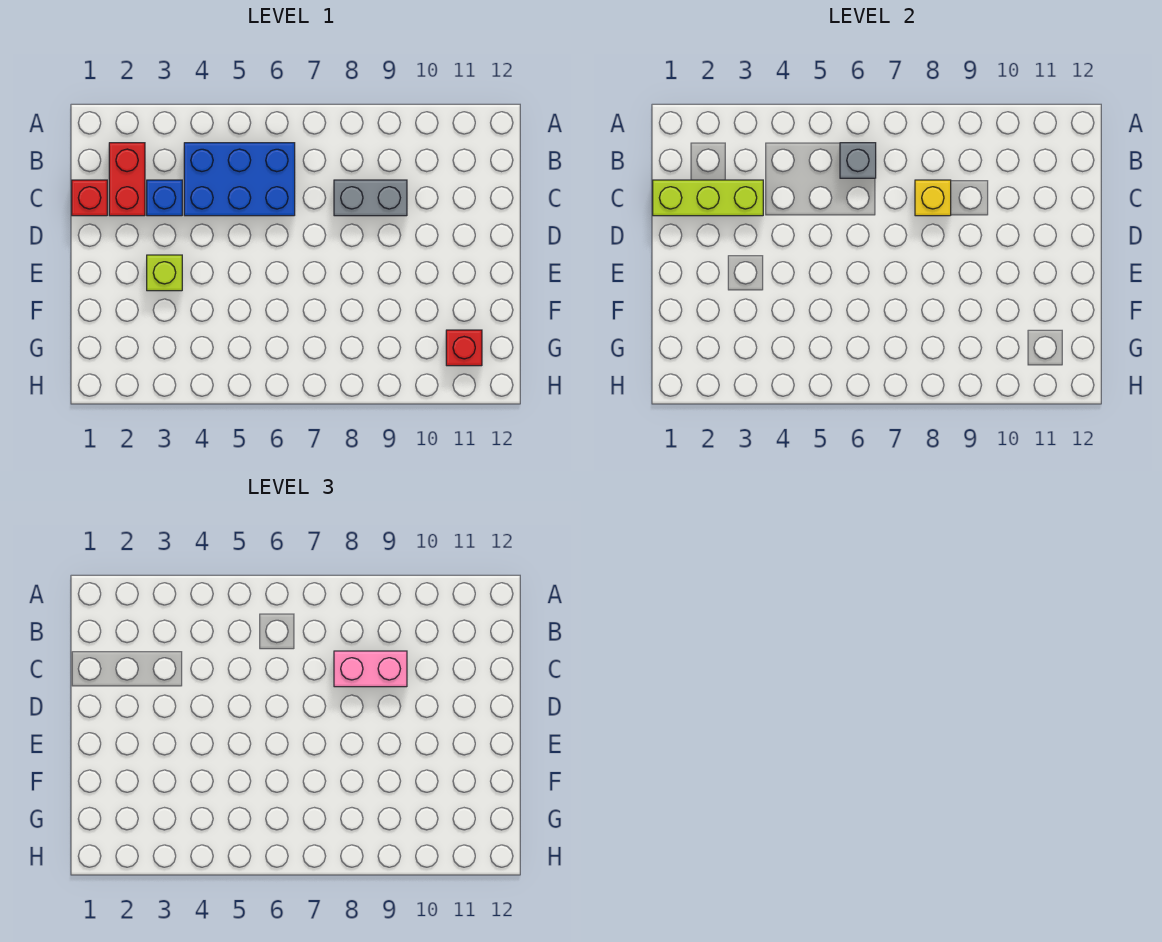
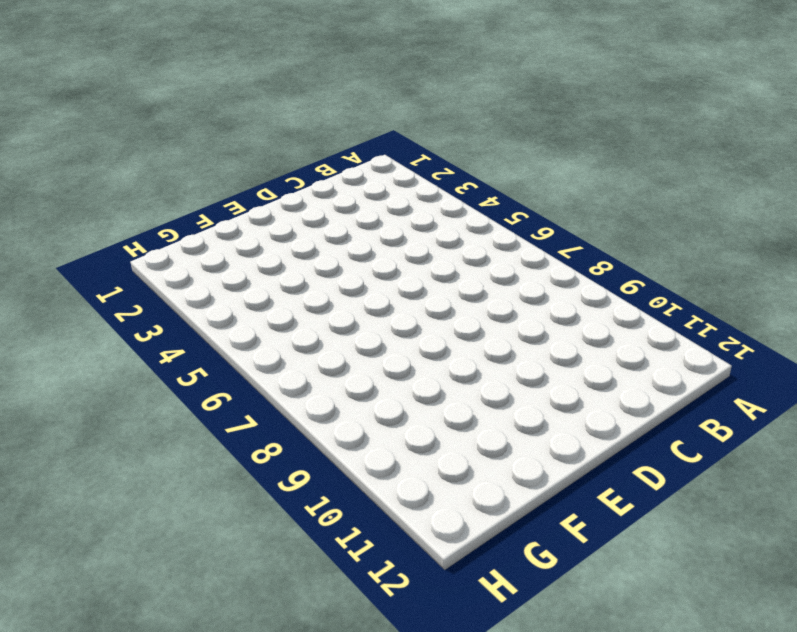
none -> red brick B2:C2 level 1
none -> blue brick B4:C6 level 1

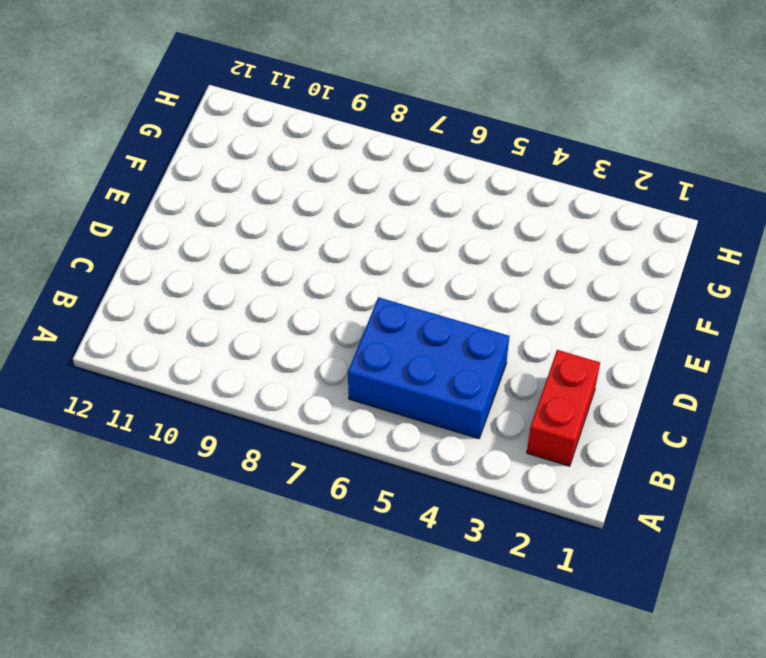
none -> red brick C1 level 1
none -> blue brick C3 level 1

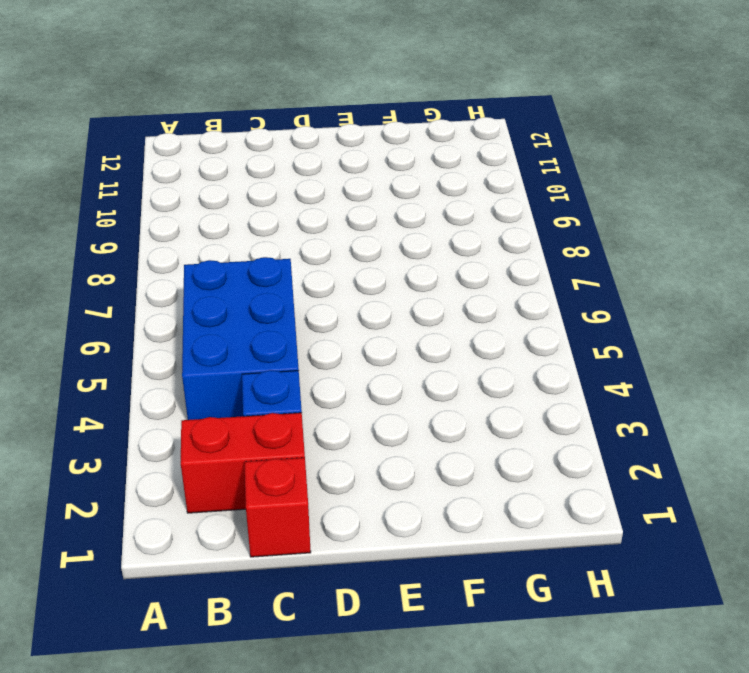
none -> grey brick C8:C9 level 1
none -> lime brick E3 level 1

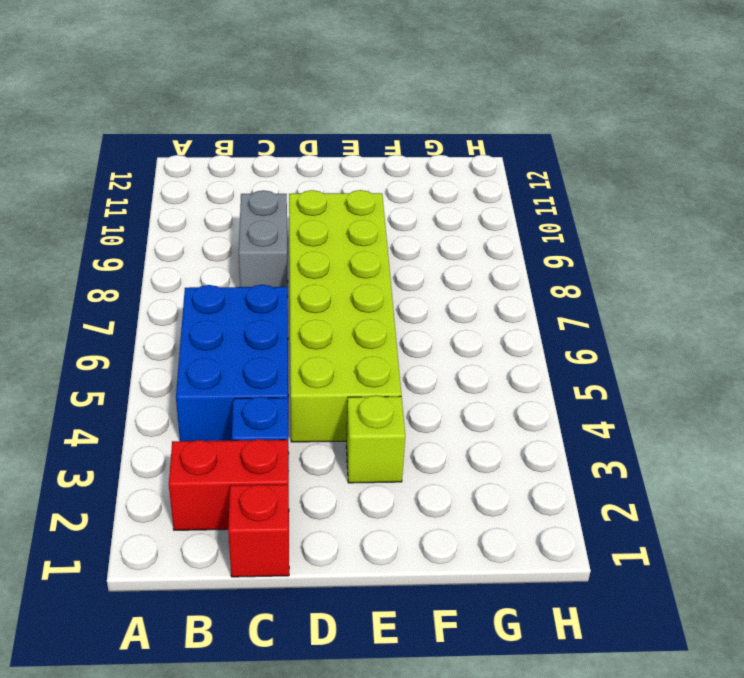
lime brick D4:E9 level 1 -> none
none -> red brick G11 level 1
none -> grey brick B6 level 2

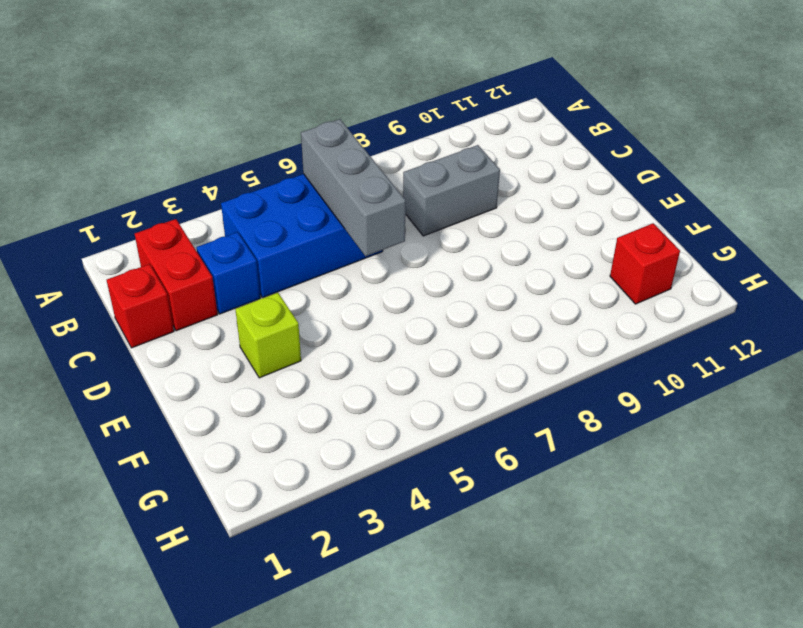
grey brick B6:D6 level 2 -> grey brick B6 level 2
none -> lime brick C1:C3 level 2
none -> yellow brick C8 level 2

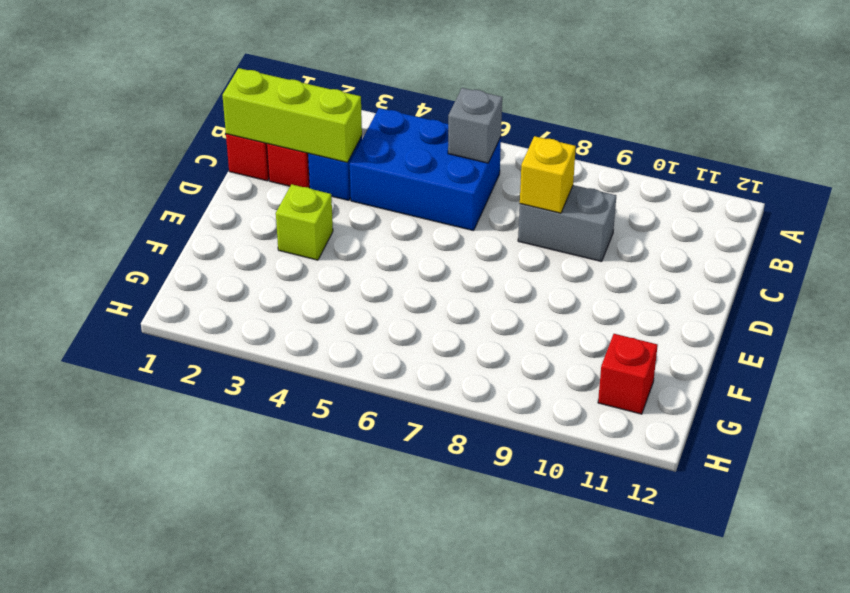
none -> pink brick C8:C9 level 3

